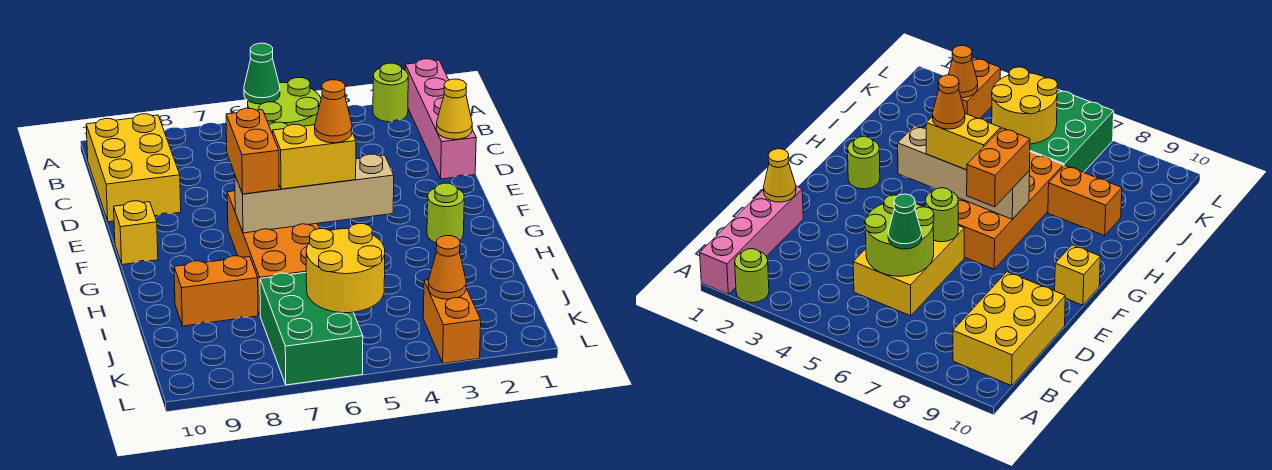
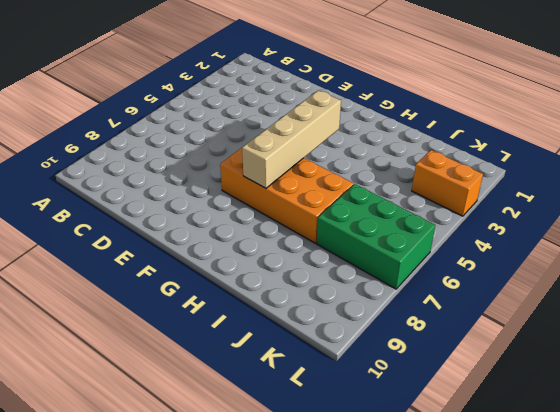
none -> pink brick A1:D1 level 1
none -> lime round brick A2 level 1
none -> yellow brick B9:D10 level 1

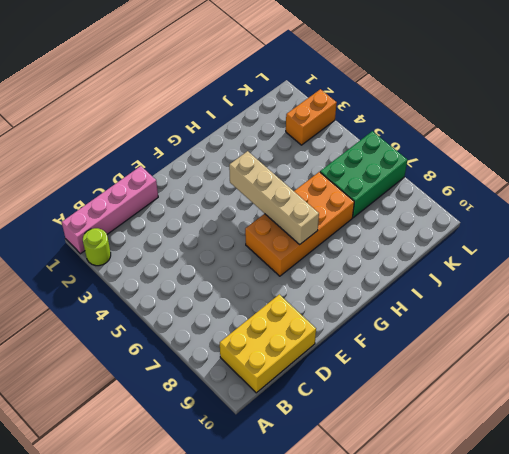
none -> yellow brick C5:E6 level 1
none -> yellow brick F10 level 1
none -> lime round brick G2 level 1

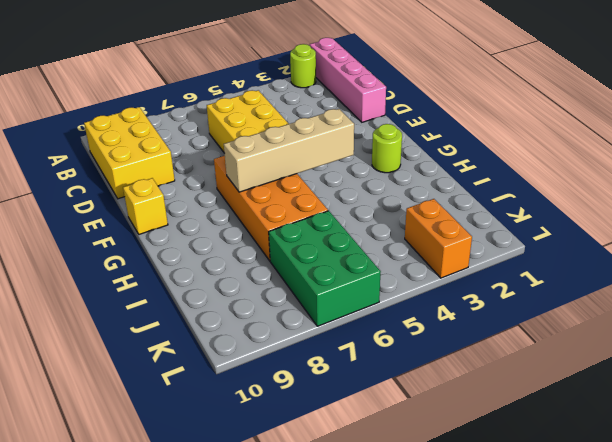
none -> orange brick I8:I9 level 1
none -> lime round brick C5:D6 level 2
none -> yellow cone D1 level 2

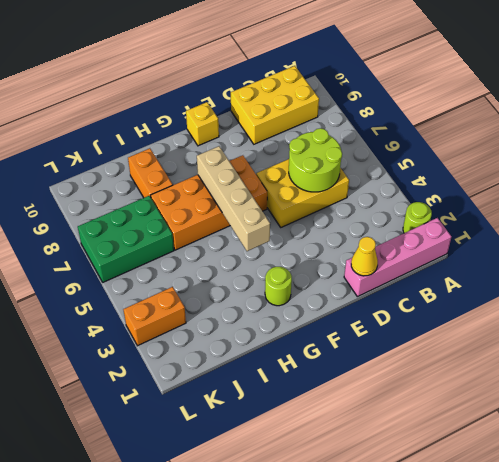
none -> lime round brick E6 level 2
none -> yellow round brick J5:K6 level 2
none -> orange cone K3 level 2

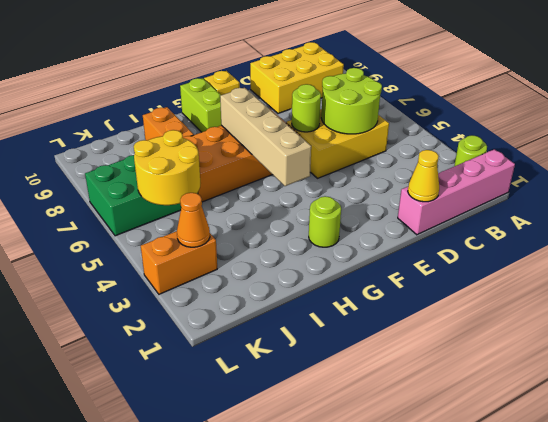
lime brick G9:G10 level 1 -> none
none -> green cone C6 level 3
none -> orange brick F7:G7 level 3
none -> yellow brick G5:G6 level 3

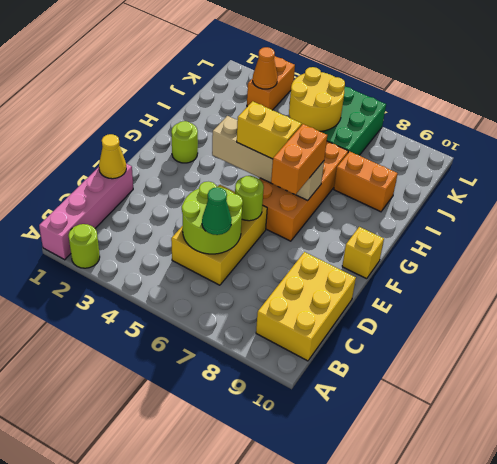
none -> orange cone G5 level 4

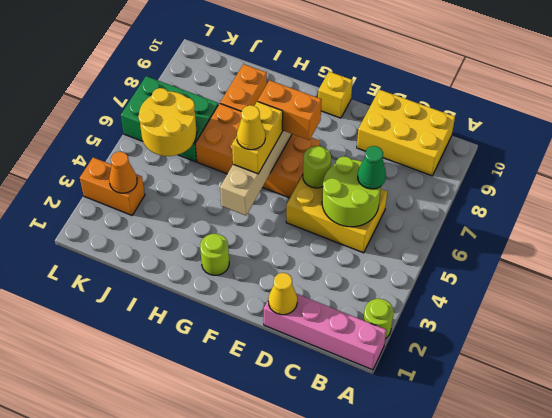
yellow cone G5 level 4 -> orange cone G5 level 4

